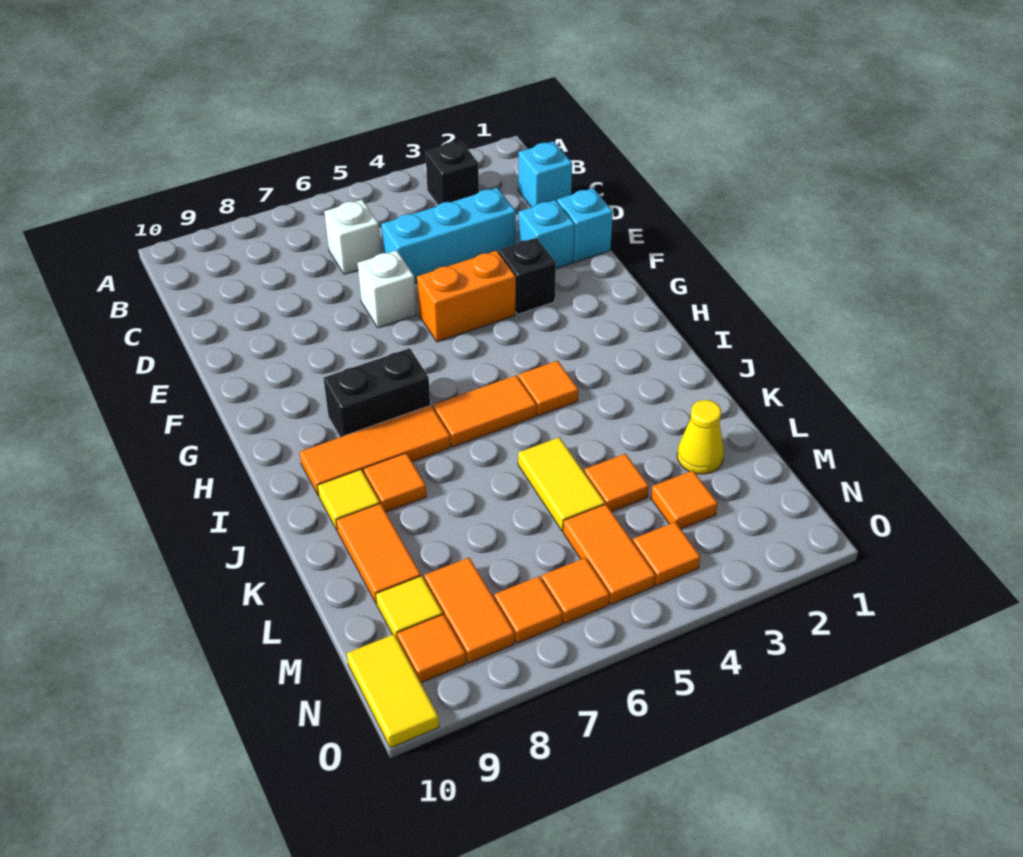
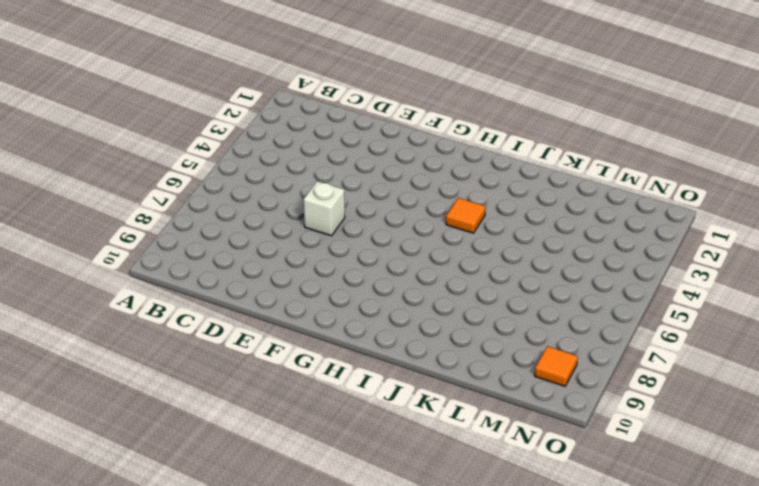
none -> black brick B3 level 1
none -> cyan brick C1 level 1
none -> white brick C6 level 1

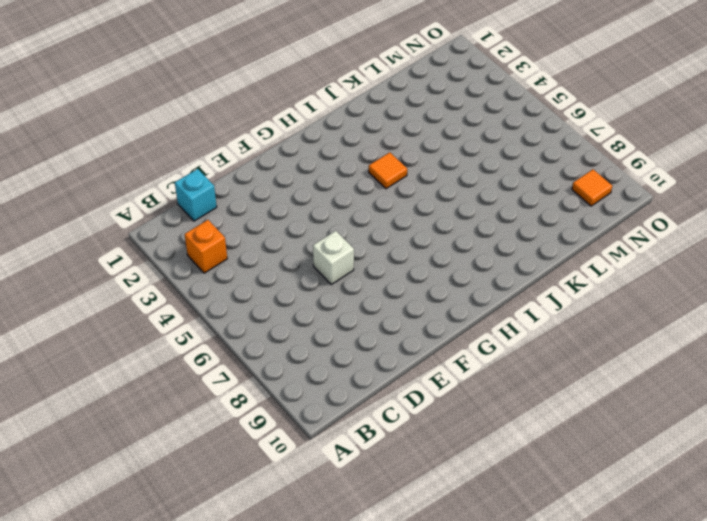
orange brick B3 level 1 -> black brick B3 level 1
none -> white brick C6 level 1
none -> cyan brick D3:D5 level 1
none -> cyan brick E1 level 1

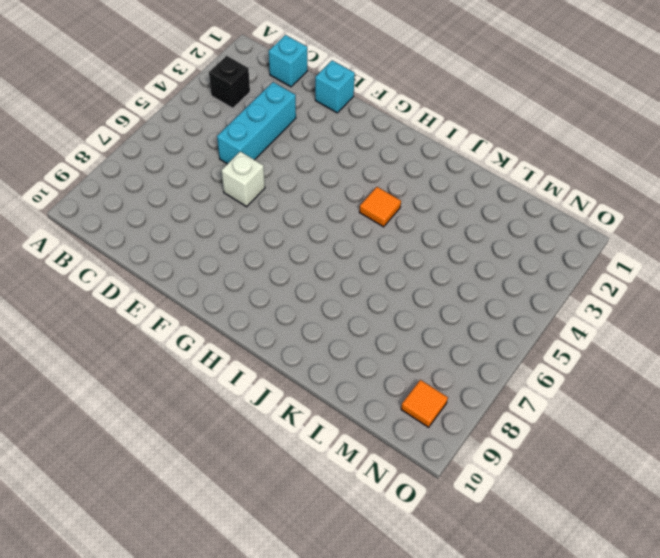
none -> white brick C6 level 1
none -> cyan brick E2 level 1
none -> black brick F3 level 1

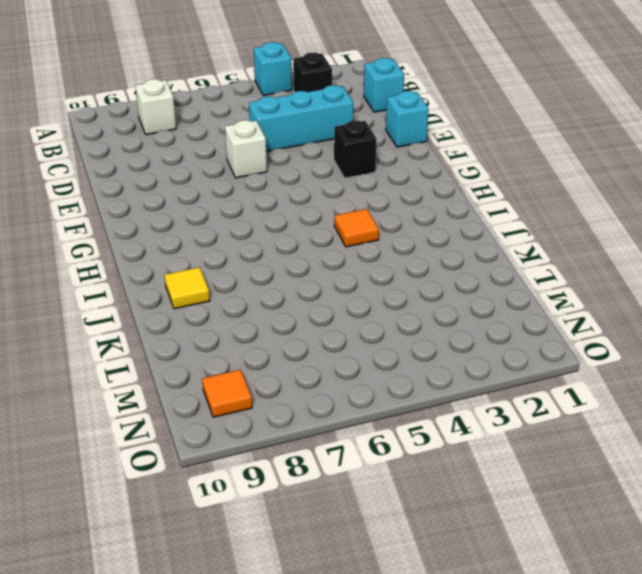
cyan brick A4 level 1 -> cyan brick E2 level 1
white brick B8 level 1 -> white brick C6 level 1
none -> orange brick F4:F5 level 1
none -> black brick H7:H8 level 1
none -> orange tile I5:I6 level 1

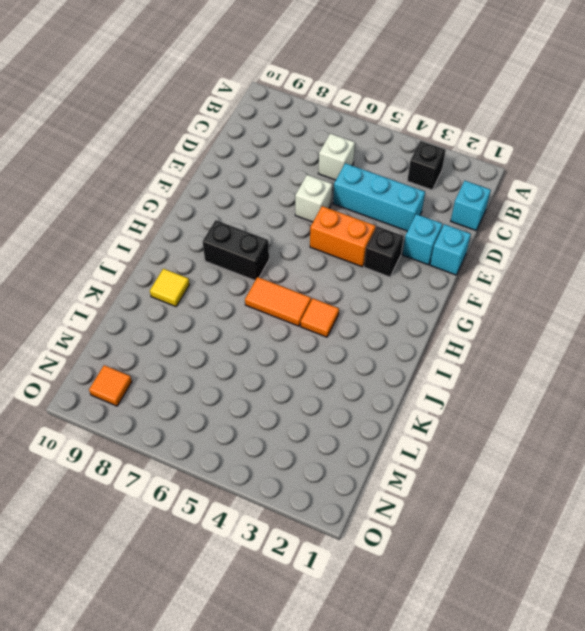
none -> orange tile I7:I9 level 1
none -> orange tile J8 level 1
none -> yellow tile K5:L5 level 1

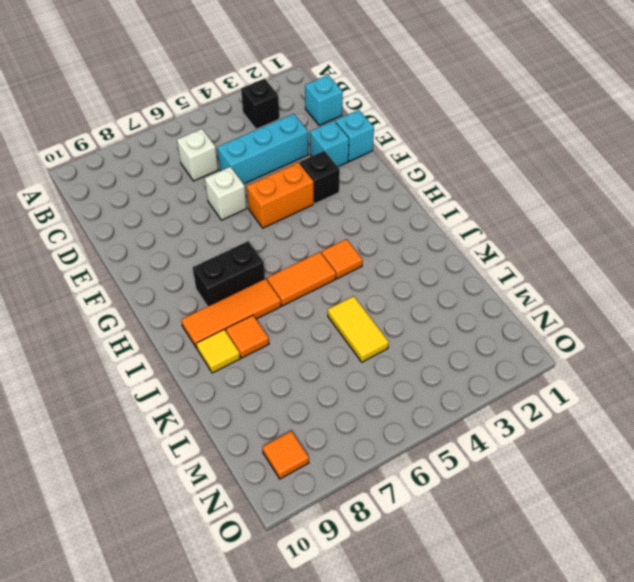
none -> orange tile K9:L9 level 1
none -> yellow cone L2 level 1
none -> orange tile L4 level 1

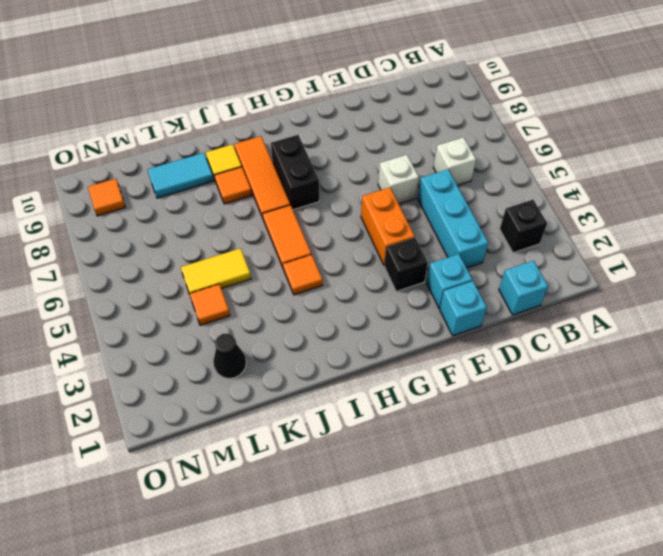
cyan tile K9:L9 level 1 -> orange tile K9:L9 level 1
black cone L2 level 1 -> yellow cone L2 level 1
none -> orange tile M3 level 1
none -> orange tile M5:N5 level 1
none -> orange tile M8:N8 level 1

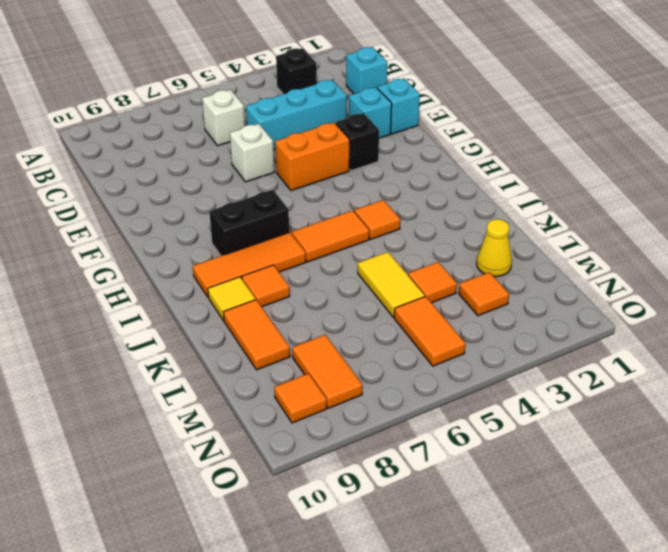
none -> yellow tile M9 level 1
none -> orange tile N4 level 1
none -> orange tile N6 level 1

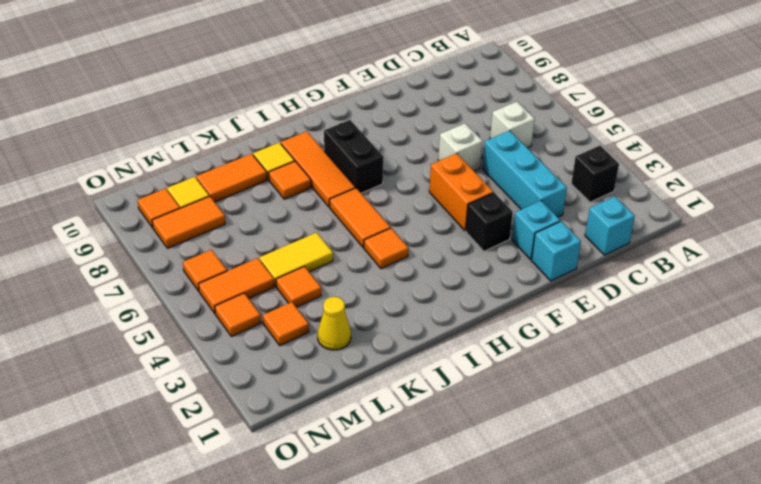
none -> orange tile N7 level 1
none -> yellow tile N10:O10 level 1

